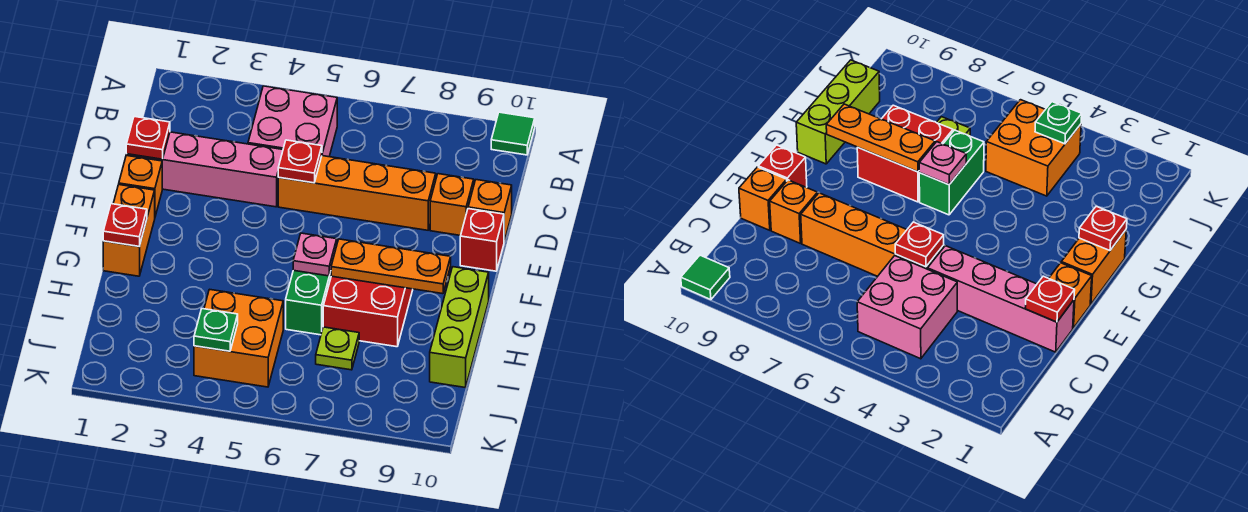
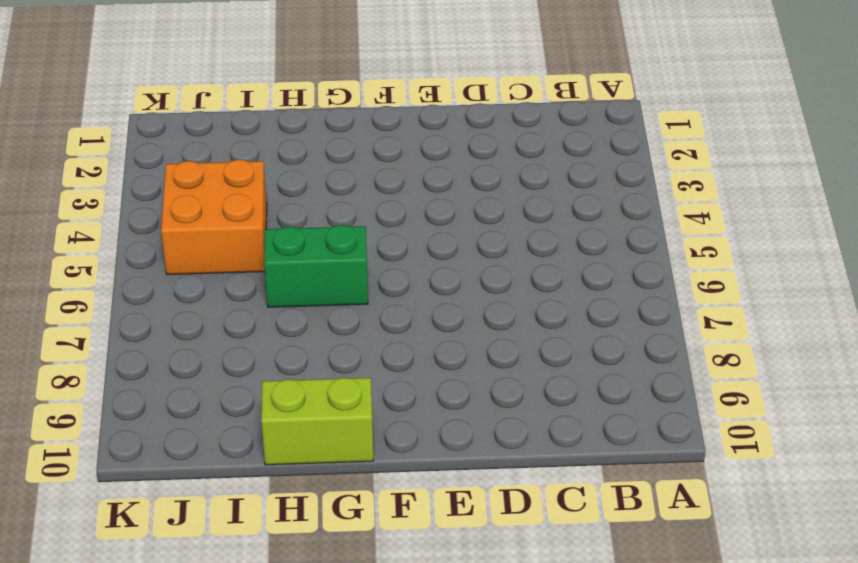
lime brick G10:H10 level 1 -> lime brick G10:I10 level 1
none -> green tile A10 level 1
none -> pink brick B4:C5 level 1
none -> pink brick D1:D4 level 1

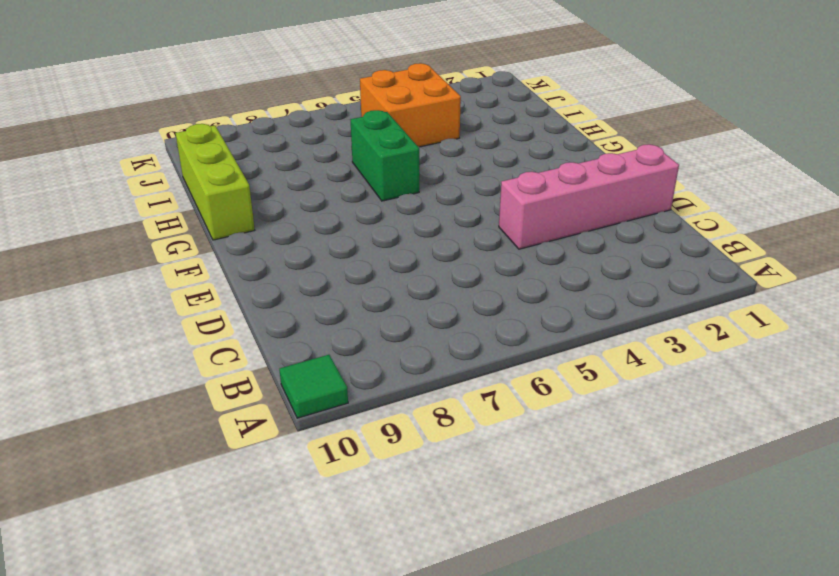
none -> pink brick B4:C5 level 1
none -> orange brick D5:D8 level 1
none -> orange brick D9 level 1

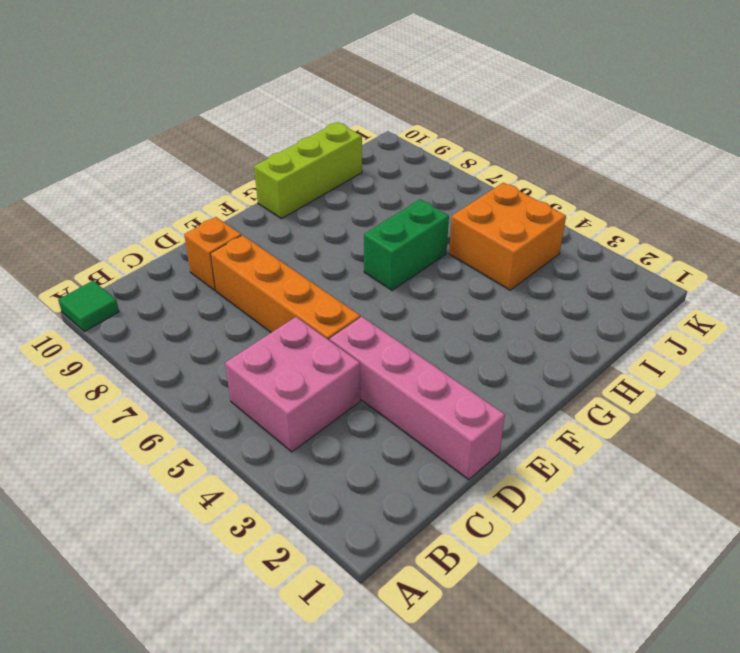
none -> orange brick D10 level 1
none -> orange brick E1 level 1
none -> red brick E10 level 1

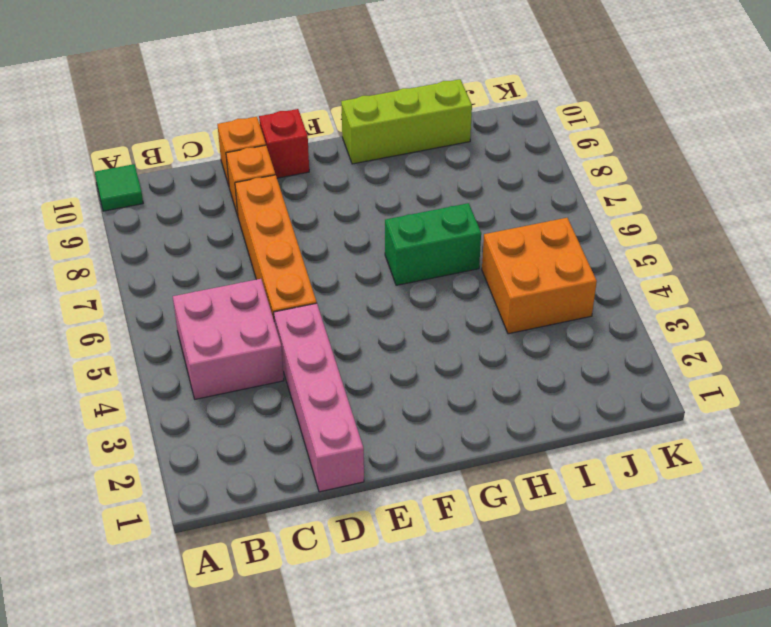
none -> orange brick E1 level 1
none -> orange brick F1:G1 level 1
none -> red brick G7:H8 level 1

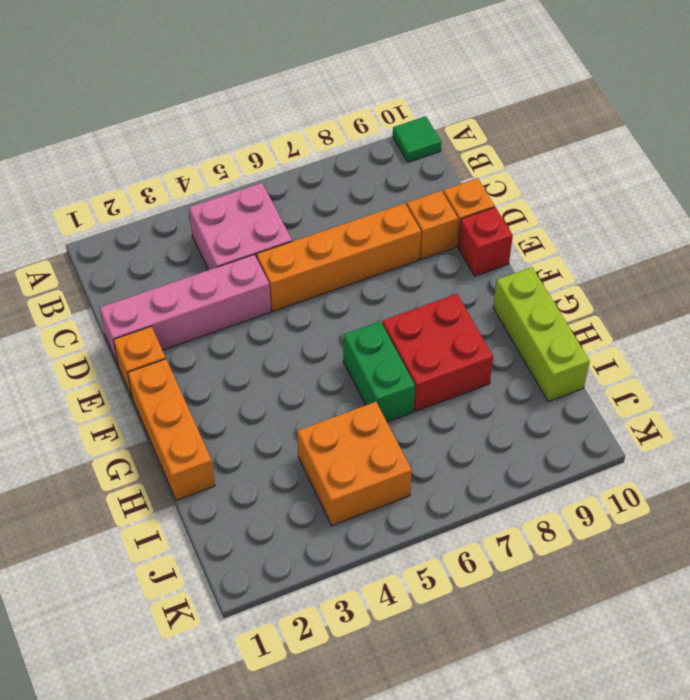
orange brick F1:H1 level 1 -> orange brick F1:G1 level 1
none -> lime plate I7 level 1
none -> red plate D1 level 2
none -> red plate D5 level 2

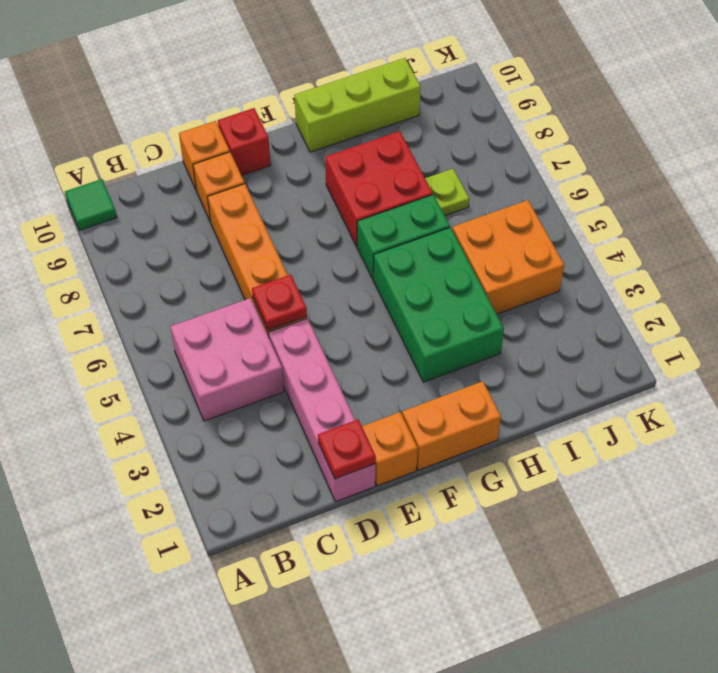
green brick G3:H5 level 1 -> none
none -> red plate G1 level 2
none -> pink plate G6 level 2
none -> orange plate G7:G9 level 2

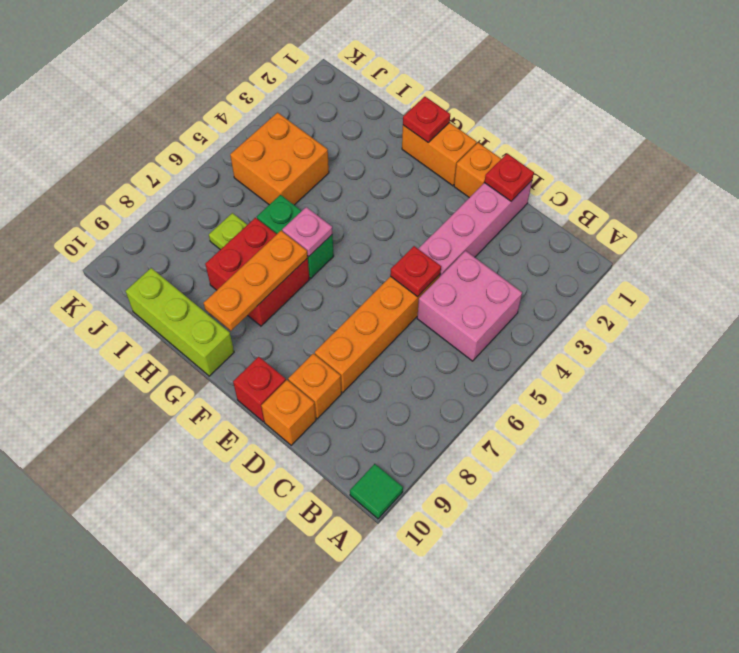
none -> green plate J4 level 2

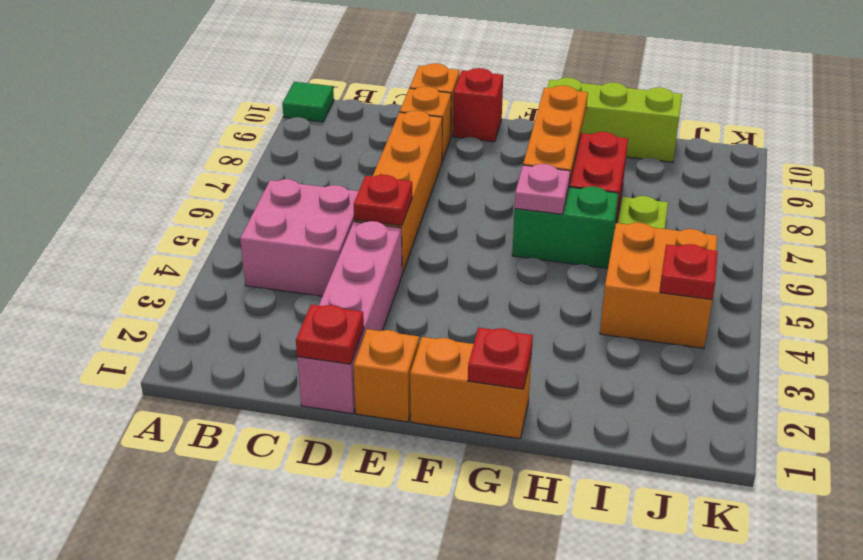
red plate J4 level 2 -> green plate J4 level 2

